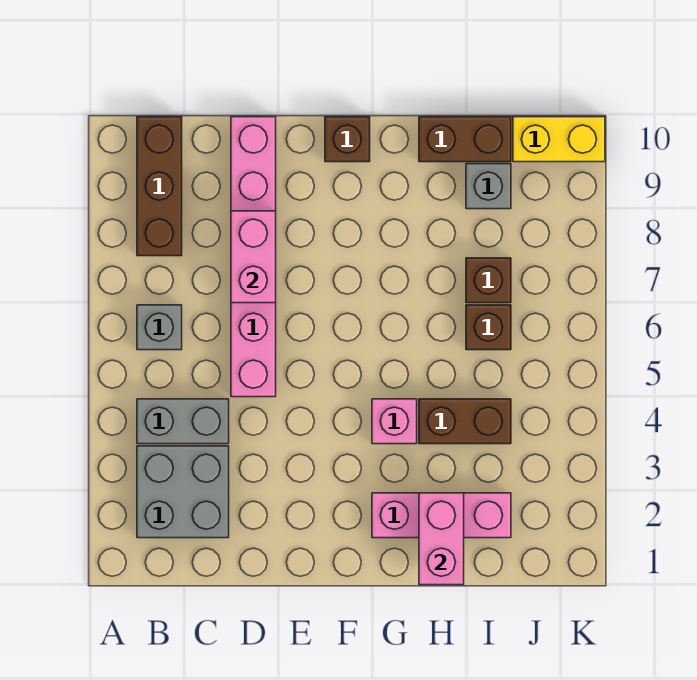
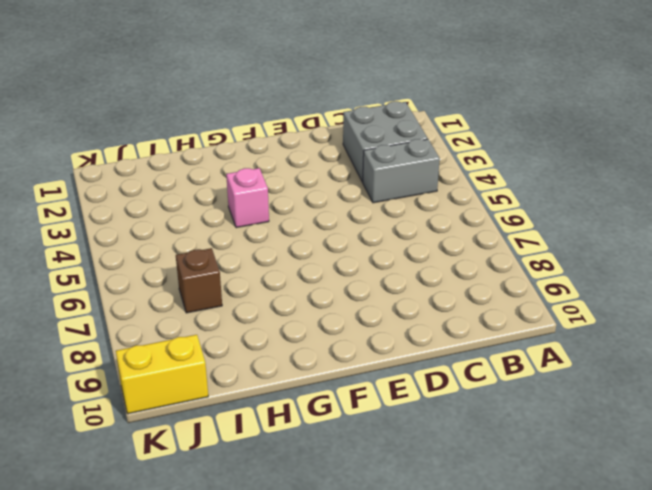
none -> grey brick B6 level 1
none -> brown brick B8:B10 level 1
none -> pink brick D5:D10 level 1

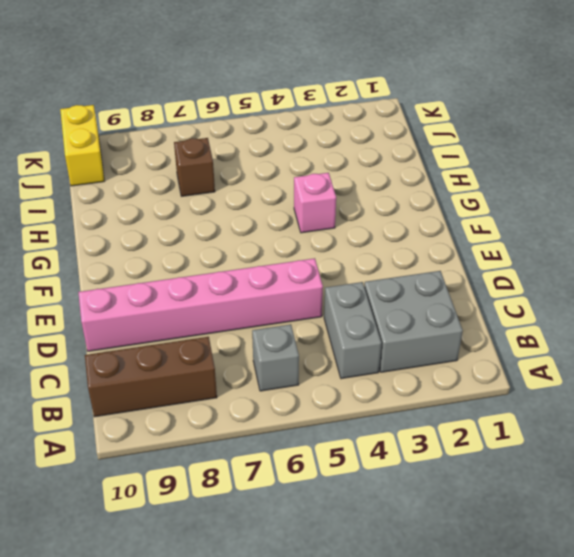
none -> brown brick F10 level 1
none -> pink brick G2:I2 level 1
none -> brown brick H4:I4 level 1

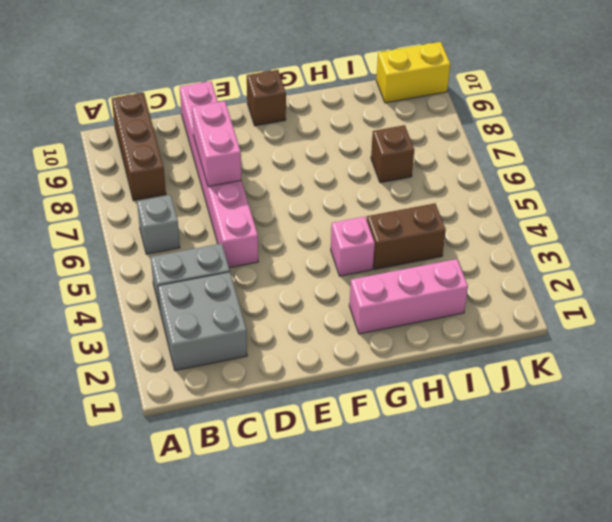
none -> brown brick H10:I10 level 1
none -> brown brick I6 level 1
none -> grey brick I9 level 1

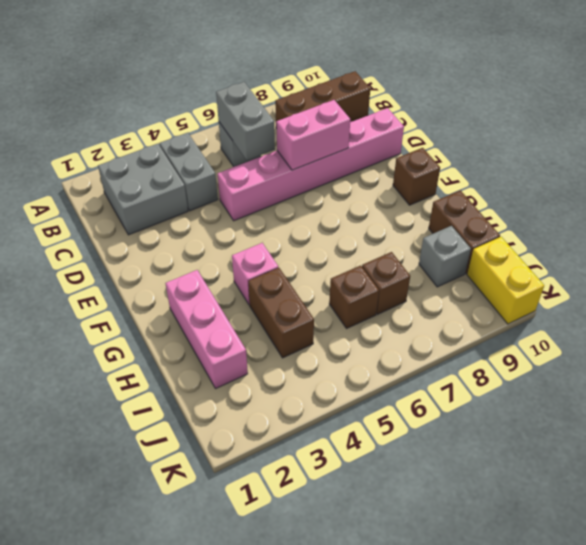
grey brick B6:C6 level 2 -> none
none -> pink brick H1:H2 level 2

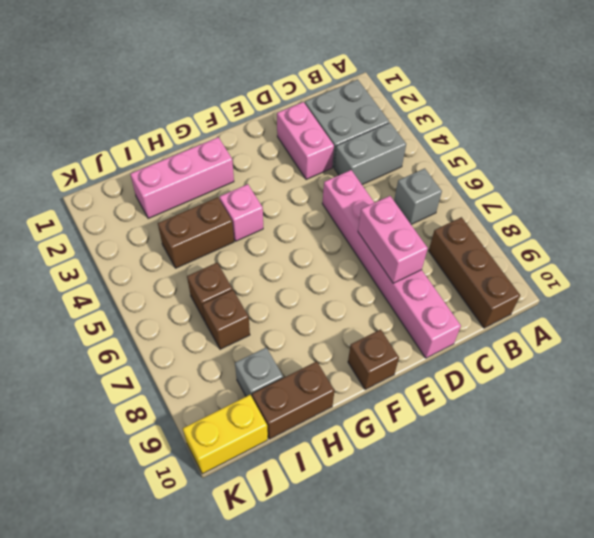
pink brick D2:D3 level 1 -> pink brick H1:H2 level 2

